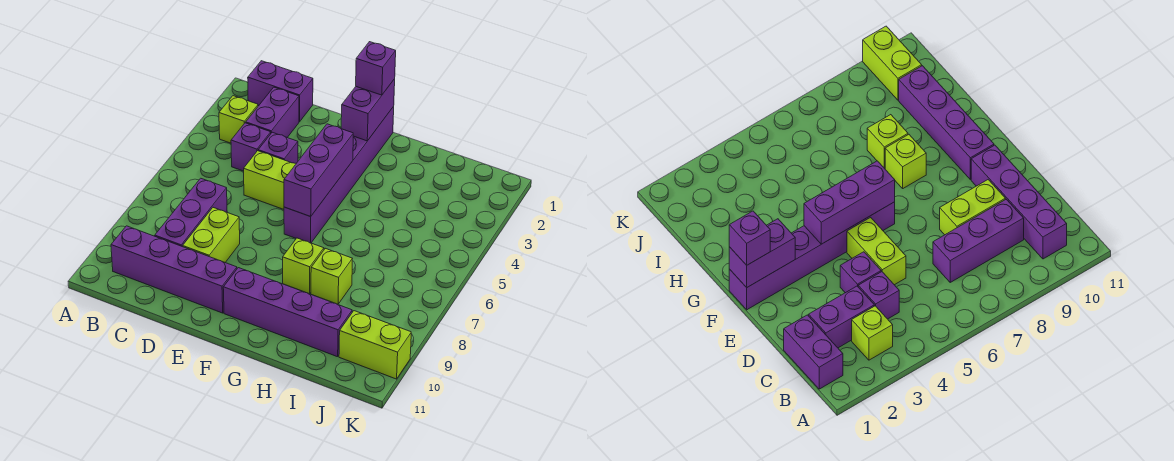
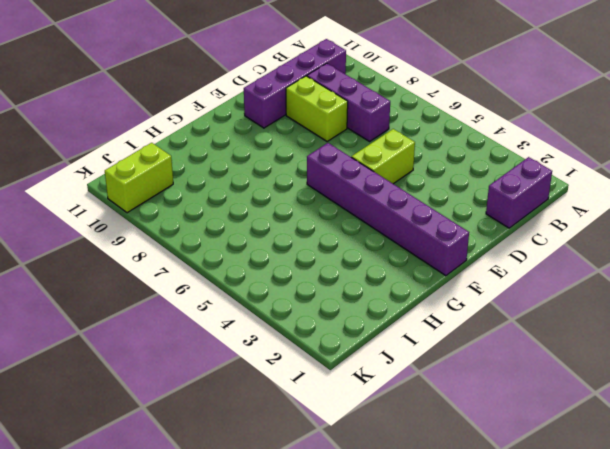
none -> lime brick B3 level 1
none -> purple brick C2:C3 level 1
none -> purple brick C4 level 1

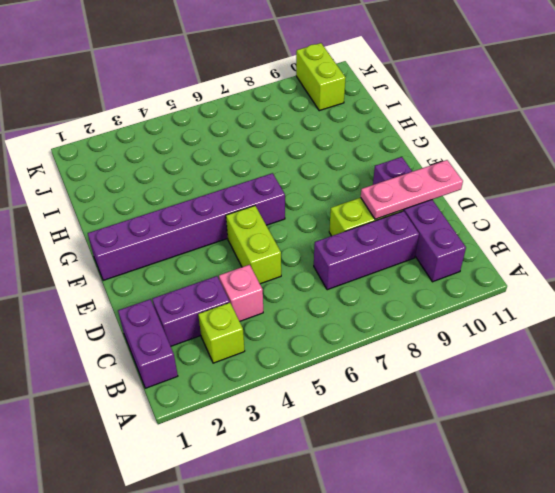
pink brick C4 level 1 -> purple brick C4 level 1
pink plate D9:D11 level 2 -> none
none -> purple brick D4 level 1
none -> purple brick F10:I10 level 1
none -> lime brick G8 level 1

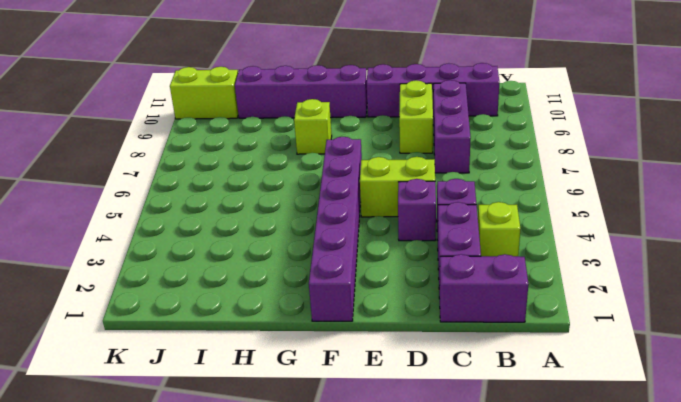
none -> lime brick H8 level 1
none -> purple brick F1:F2 level 2
none -> purple brick F4:F6 level 2

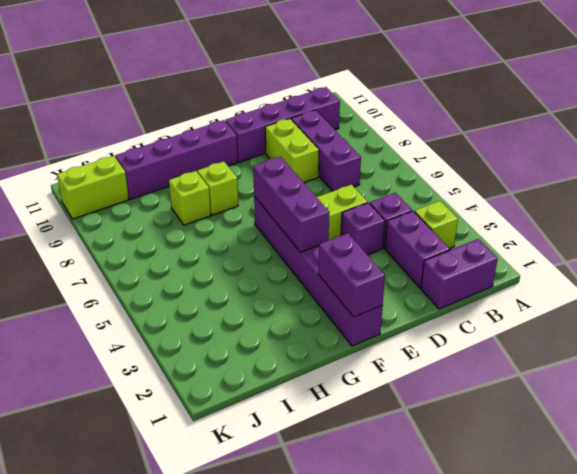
none -> purple brick F1 level 3

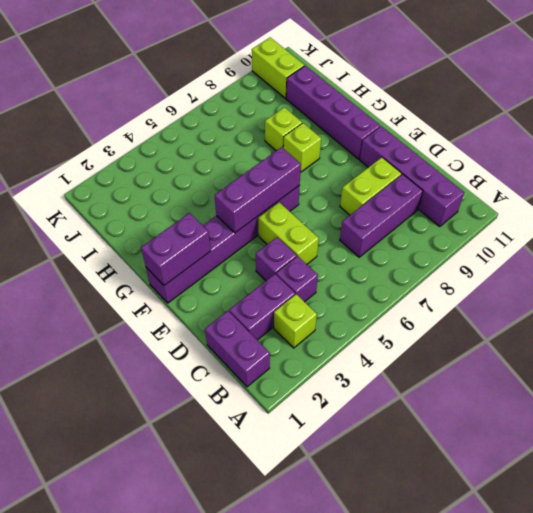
none -> purple brick F1 level 3

